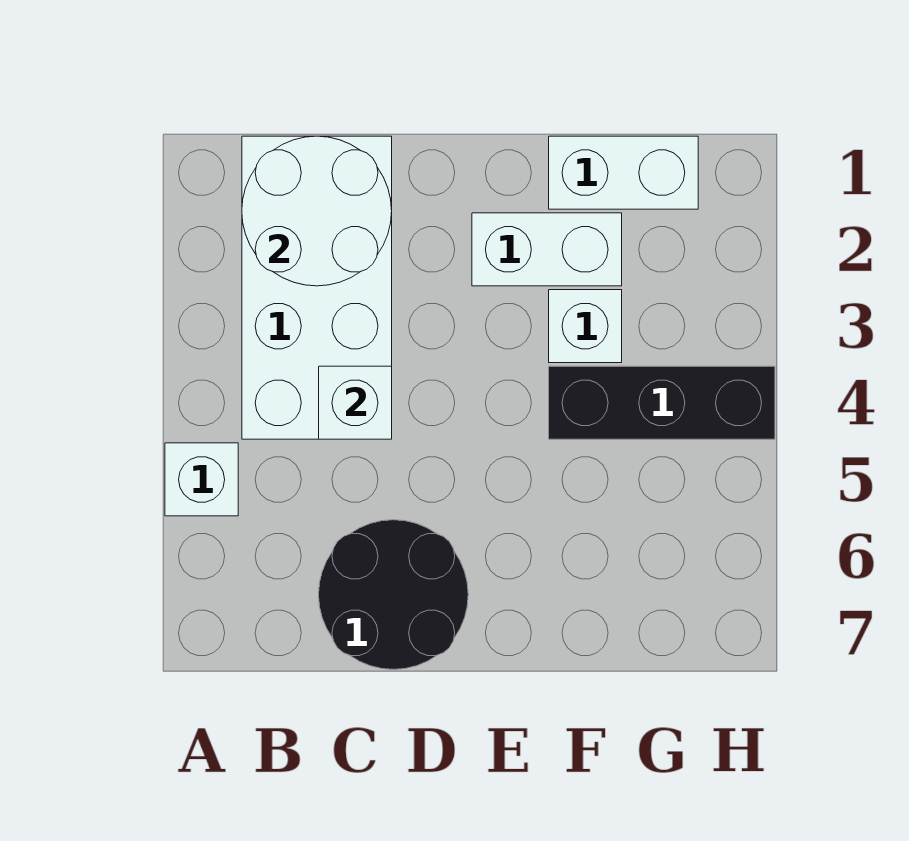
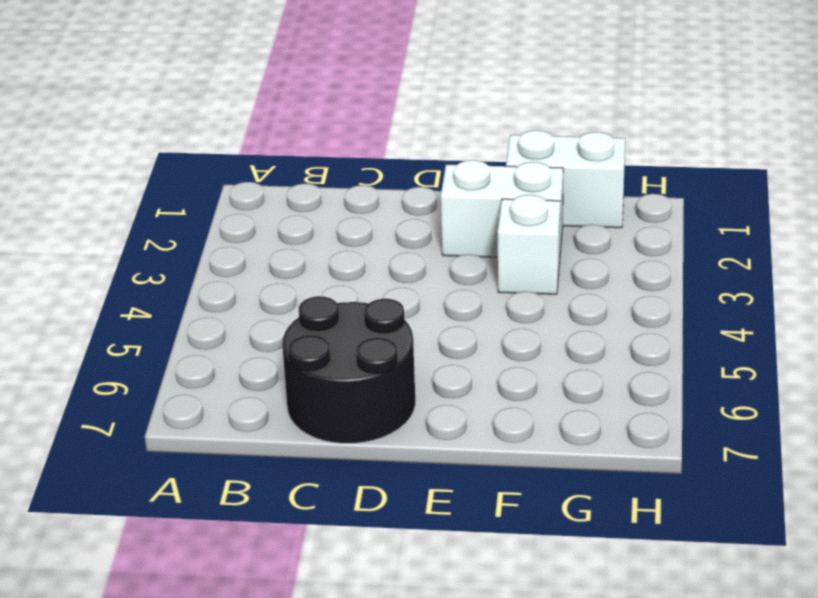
none -> white brick A5 level 1
none -> white brick B1:C4 level 1

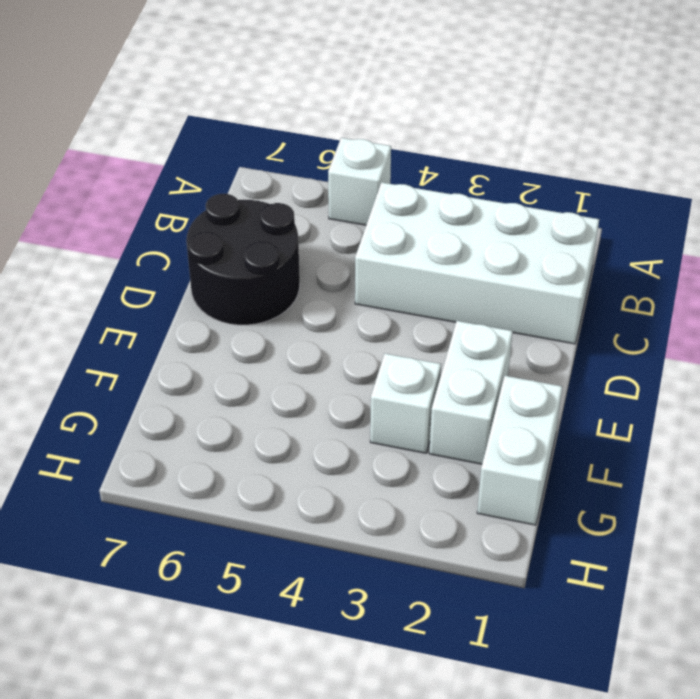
none -> black brick F4:H4 level 1
none -> white round brick B1:C2 level 2

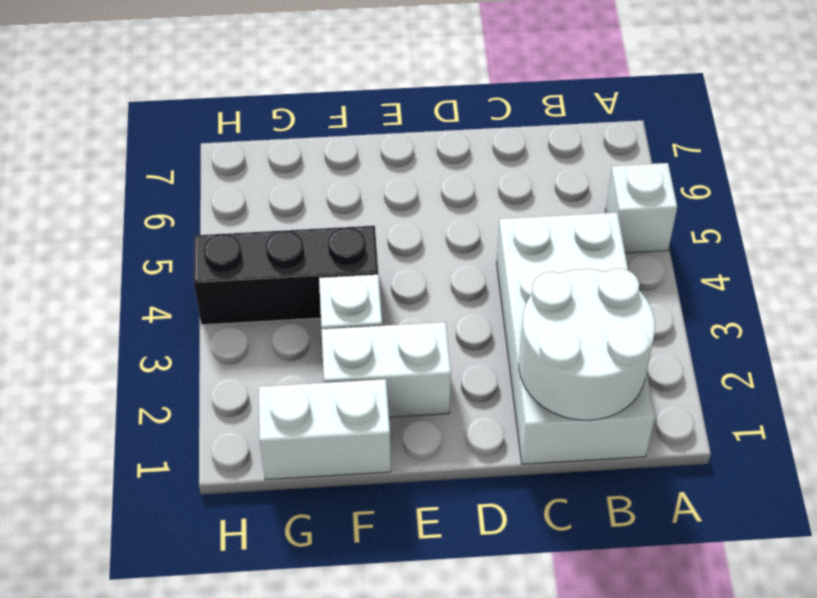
none -> black round brick C6:D7 level 1
none -> white brick C4 level 2

